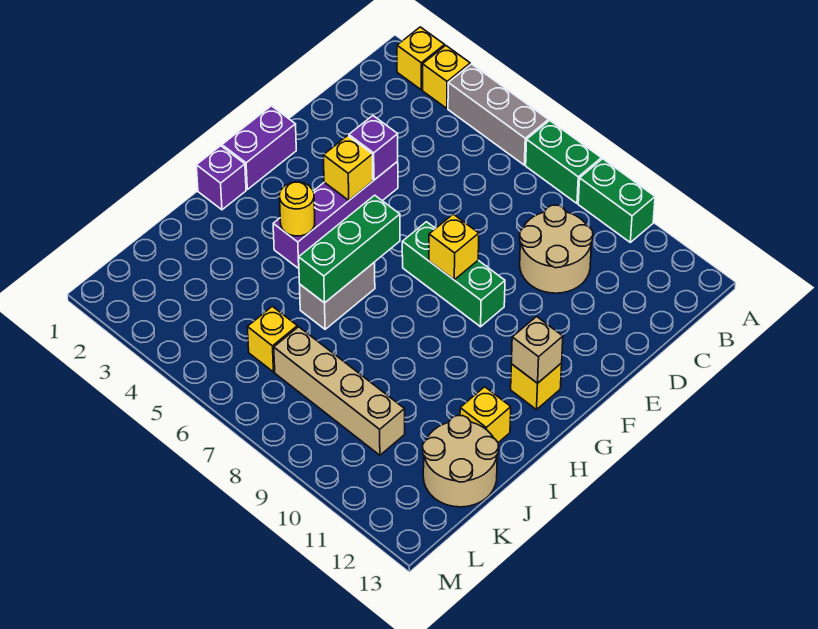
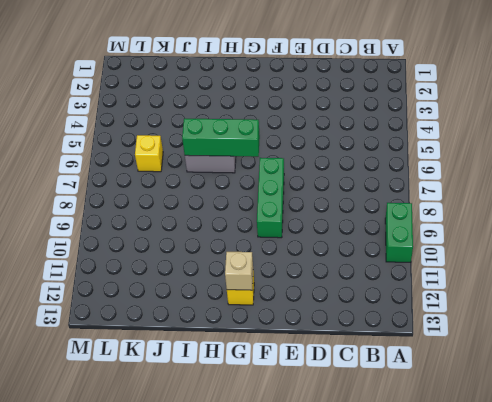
none -> yellow brick A2 level 1
none -> yellow brick A3 level 1
none -> grey brick A4:A6 level 1

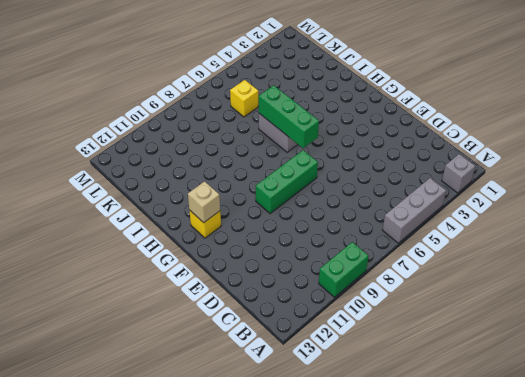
grey brick A2 level 1 -> yellow brick A2 level 1
none -> yellow brick A3 level 1
none -> green brick A7:A8 level 1
none -> tan round brick C9:D10 level 1

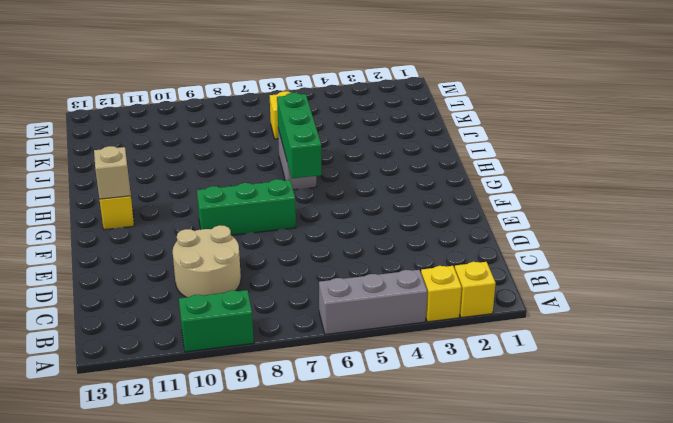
none -> green brick A7:A8 level 1
none -> purple brick E4:H4 level 1
none -> purple brick F1:G1 level 1

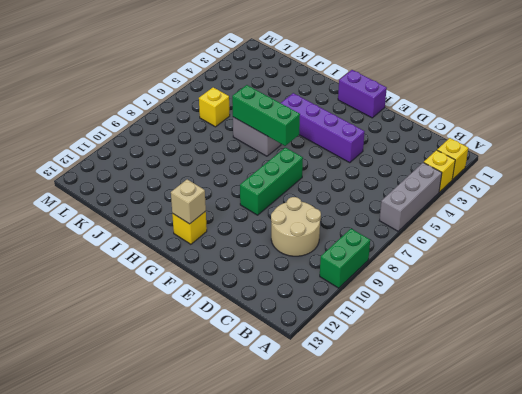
none -> green brick A7:A8 level 1
none -> purple brick H1 level 1
none -> yellow brick I12 level 1

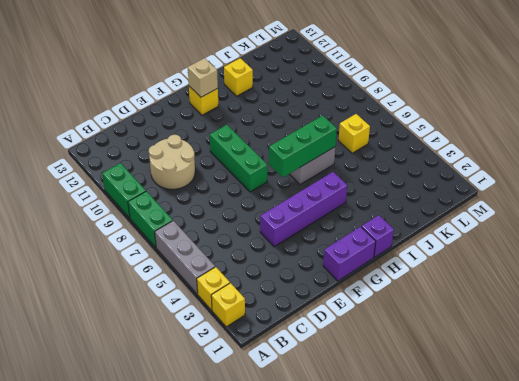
none -> tan round brick J12:K13 level 1
none -> tan brick K7:K10 level 1
none -> purple brick E4 level 2

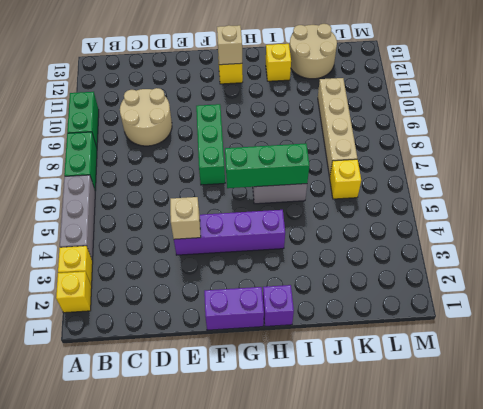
tan brick E4 level 2 -> purple brick E4 level 2
none -> yellow brick F4 level 2
none -> yellow brick F8 level 2
none -> yellow round brick H4 level 2

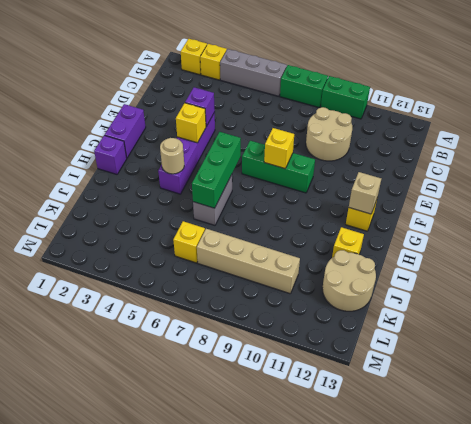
tan round brick H4 level 2 -> yellow round brick H4 level 2

